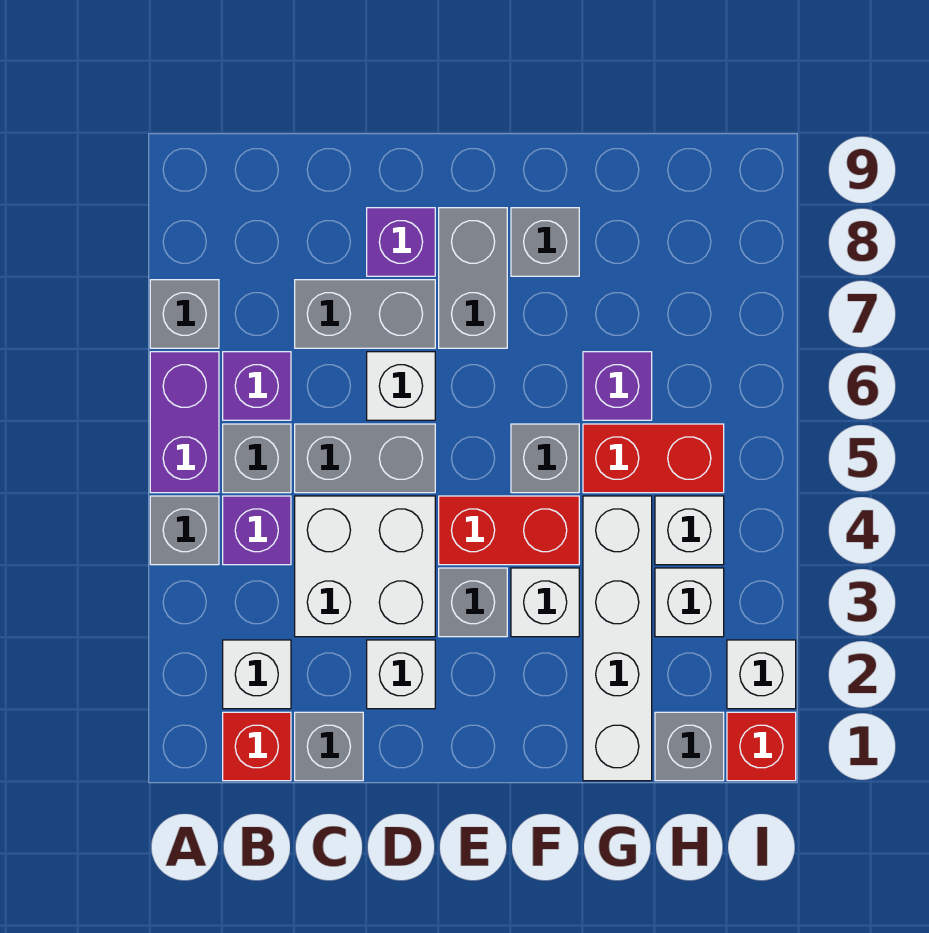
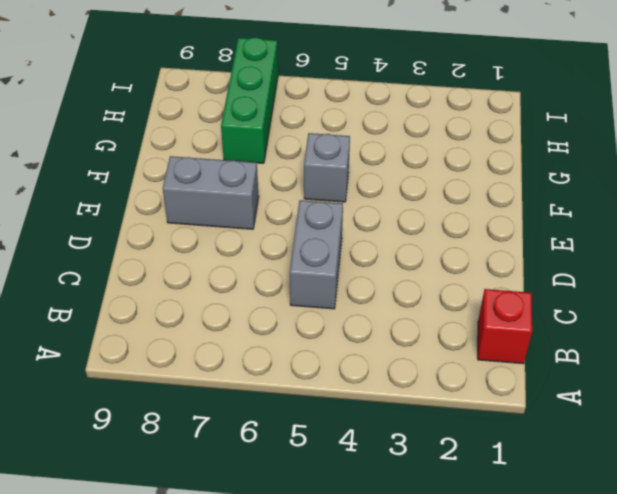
green brick G7:I7 level 1 -> none
none -> grey brick A4 level 1
none -> purple brick A5:A6 level 1
none -> grey brick A7 level 1

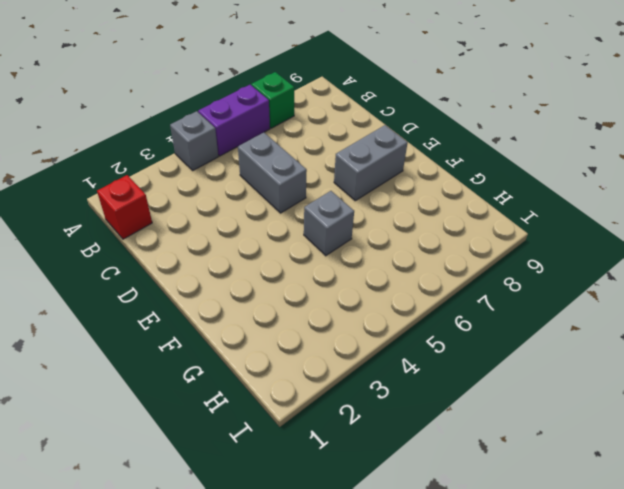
green brick A7 level 1 -> grey brick A7 level 1
none -> white brick B2 level 1
none -> purple brick B4 level 1
none -> grey brick B5 level 1

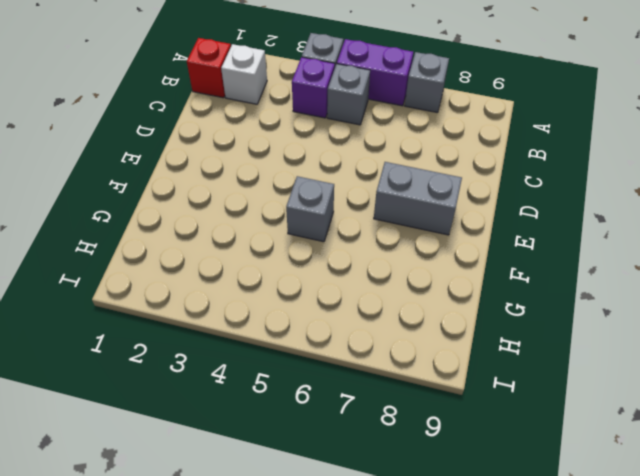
none -> purple brick B6 level 1
none -> grey brick C1 level 1
none -> white brick C3:D4 level 1

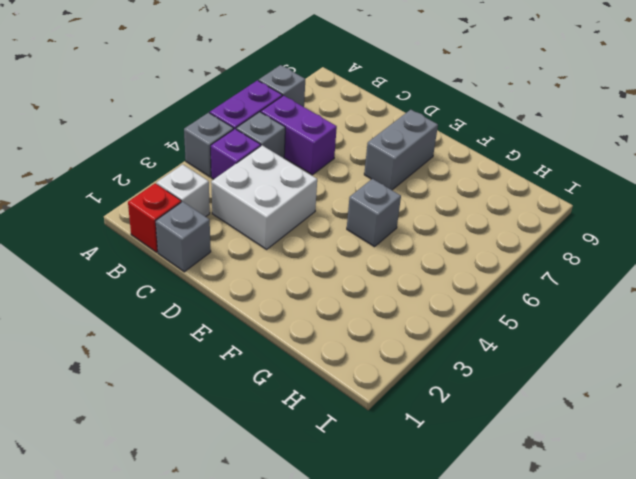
purple brick B6:C6 level 1 -> purple brick B6 level 1
none -> grey brick C5:D5 level 1
none -> grey brick C7:D7 level 1
none -> white brick D2 level 1

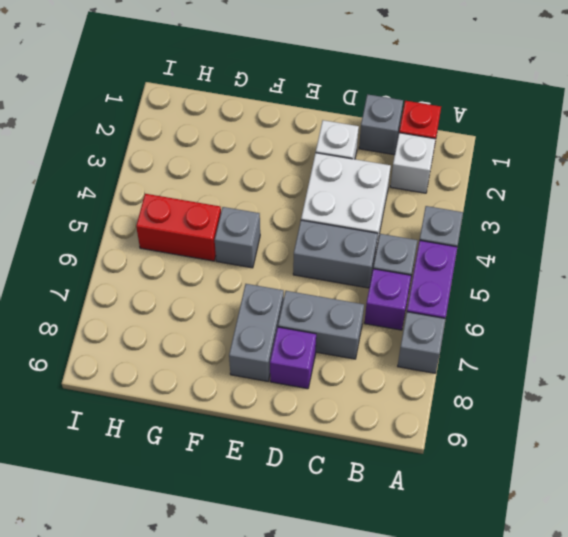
none -> purple brick B4 level 1
none -> white brick D6 level 1
none -> grey brick E3 level 1

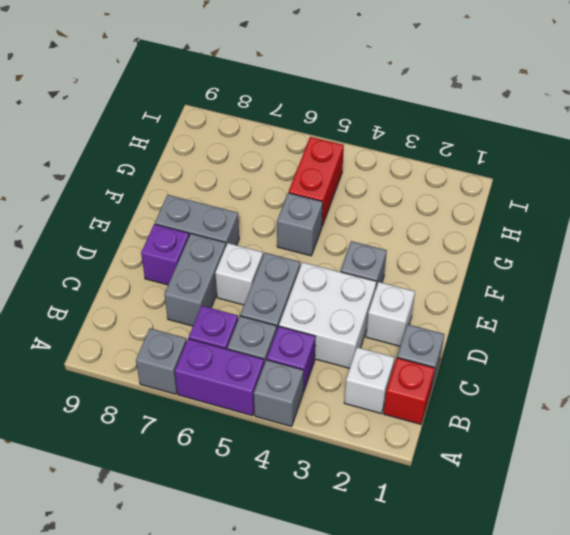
none -> red brick E4:F4 level 1
none -> white brick F3 level 1
none -> grey brick F8 level 1

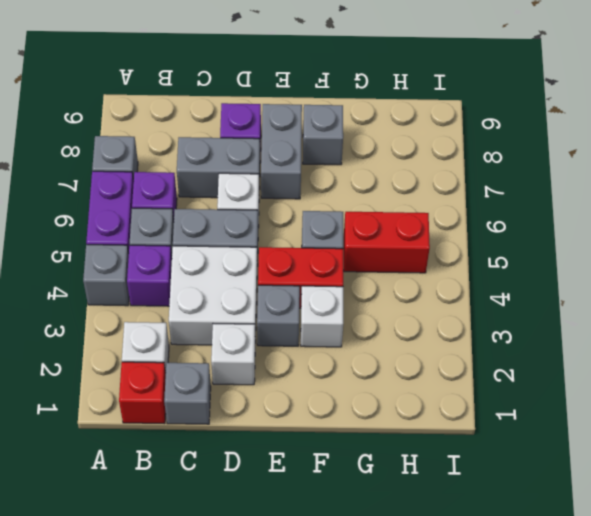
none -> white brick G1:G4 level 1
none -> purple brick G6 level 1
none -> grey brick H1 level 1

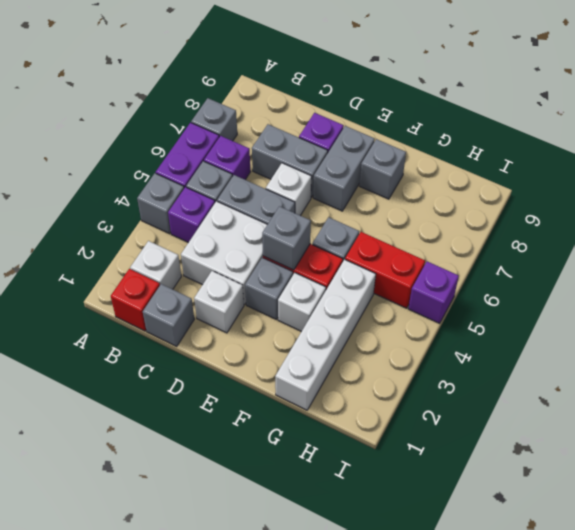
grey brick E4 level 2 -> grey brick H1 level 1
purple brick I5 level 1 -> purple brick G6 level 1
none -> white brick H3 level 1
none -> white brick H4 level 1
none -> red brick I1 level 1

